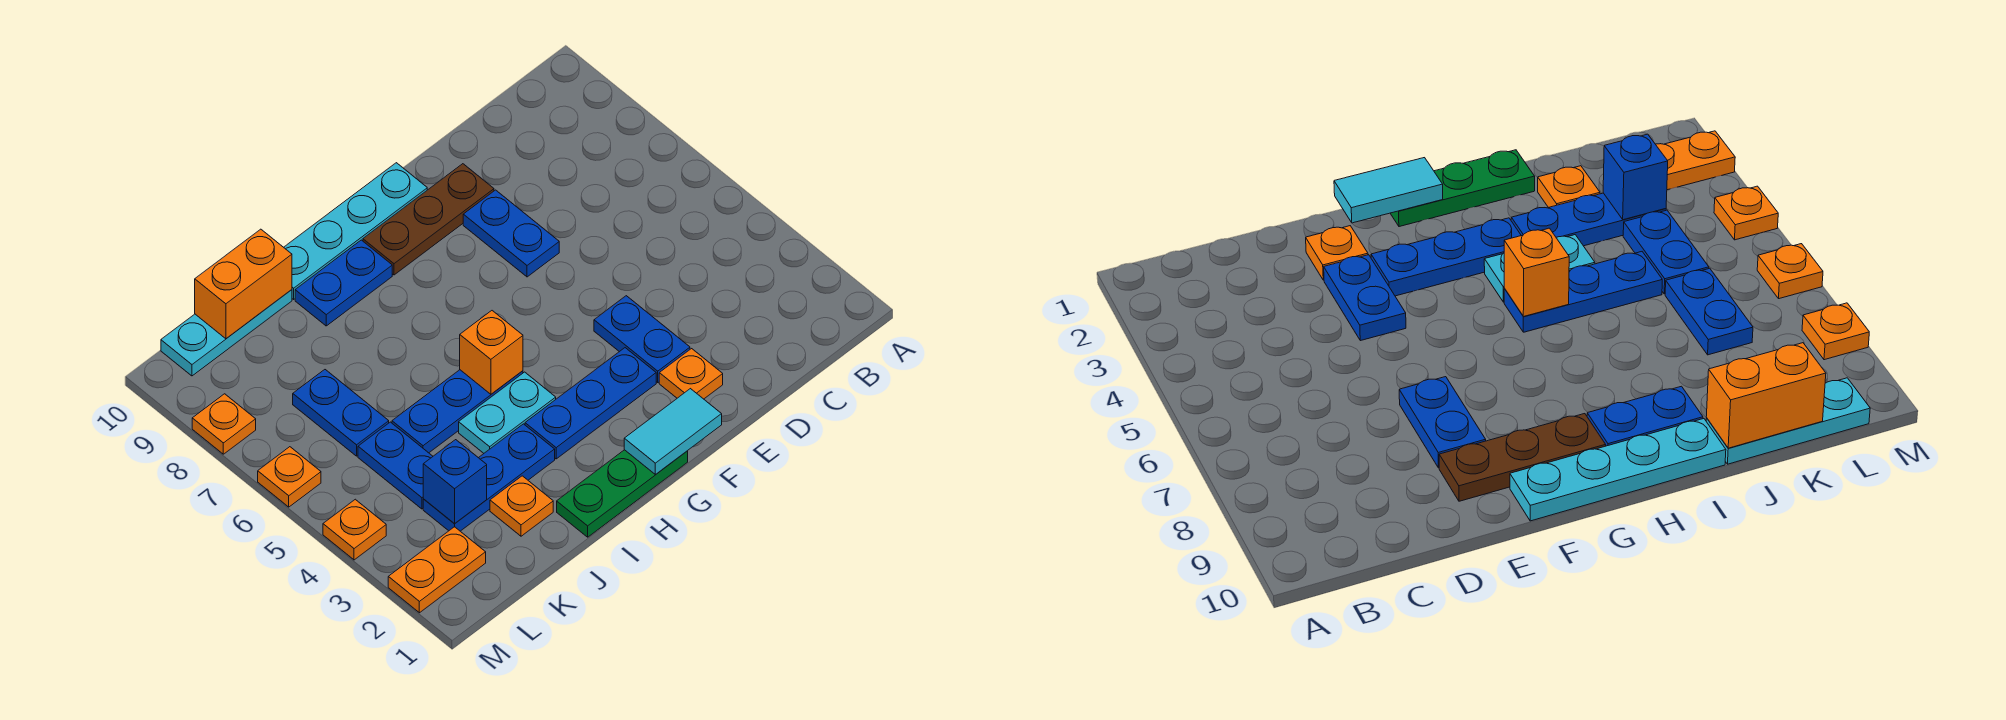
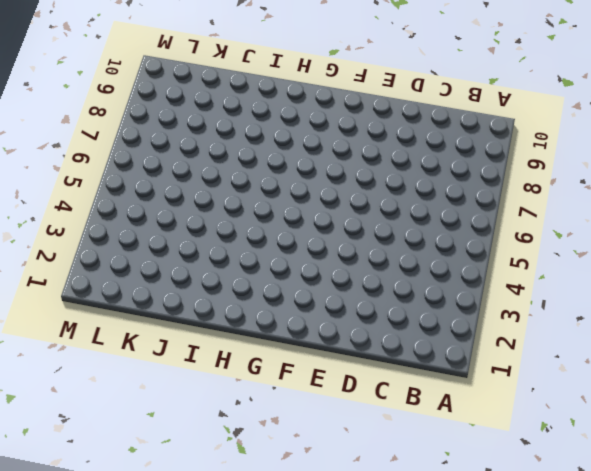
none -> orange plate E2 level 1
none -> blue plate E3:E4 level 1
none -> blue plate E7:E8 level 1

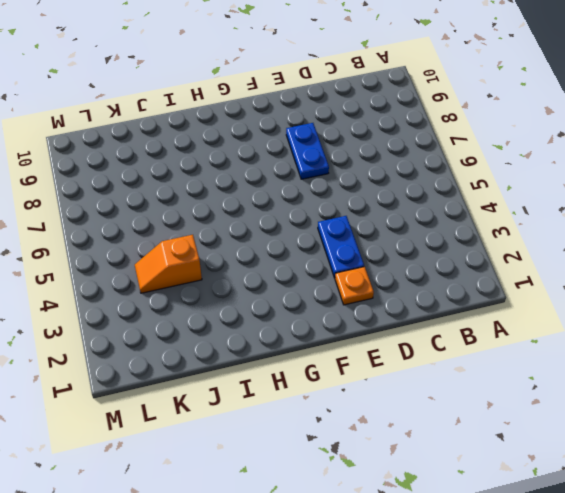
orange slope J4:K4 level 1 top J -> blue plate K4:K5 level 1
none -> brown plate E9:G9 level 1
none -> blue plate F3:H3 level 1
none -> cyan plate F10:I10 level 1

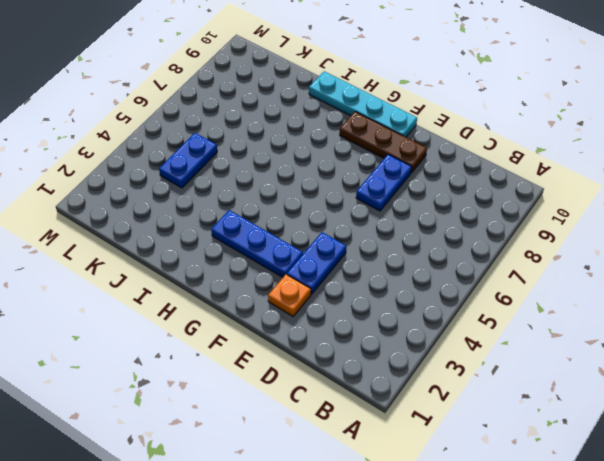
none -> green plate G1:I1 level 1
none -> cyan plate H4:I4 level 1
none -> blue plate H5:J5 level 1

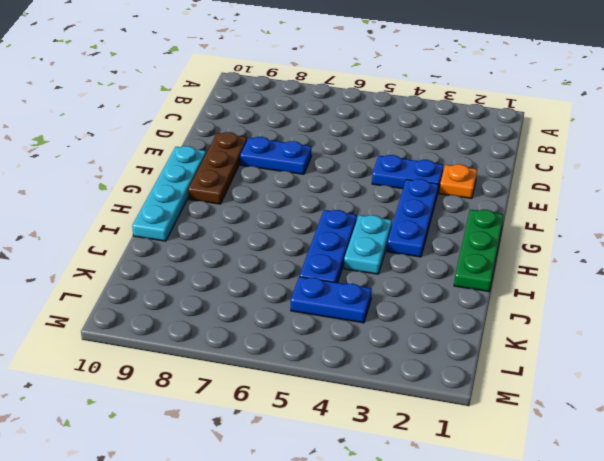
none -> blue plate H9:I9 level 1
none -> blue plate I3:K3 level 1
none -> orange plate J2 level 1

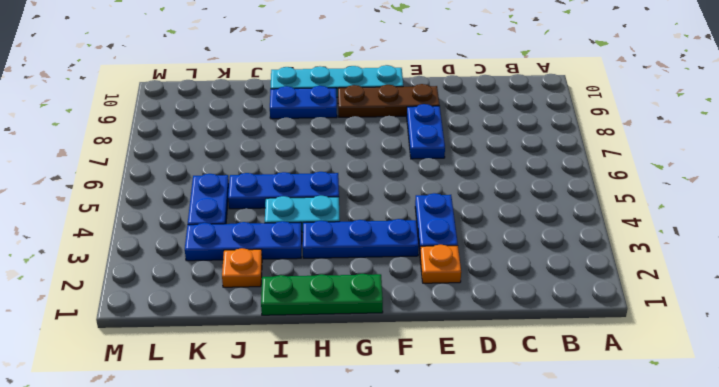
none -> cyan plate J10:L10 level 1
none -> blue plate K6:K7 level 1
none -> orange plate L2:M2 level 1

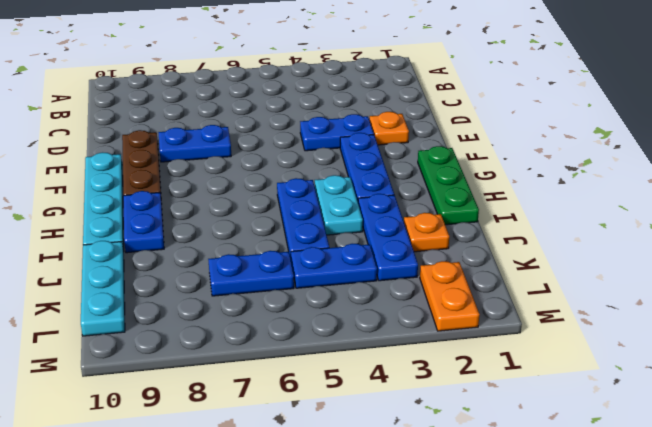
none -> orange plate M4 level 1
none -> orange plate M6 level 1
none -> orange plate M8 level 1

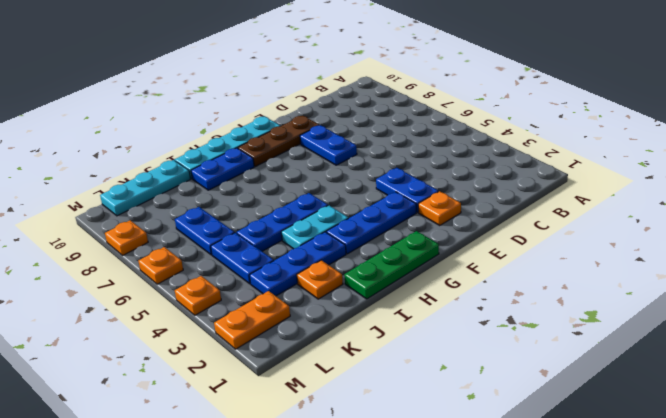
none -> cyan tile F1:G1 level 2
none -> orange brick H5 level 2
none -> orange brick J10:K10 level 2

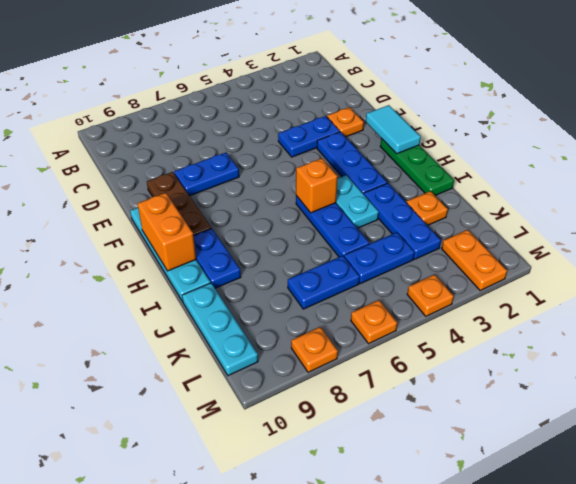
orange brick G10:H10 level 2 -> orange brick J10:K10 level 2
none -> blue brick K3 level 2

